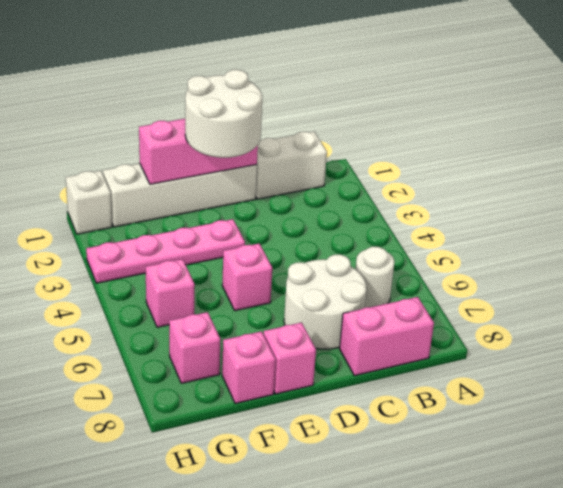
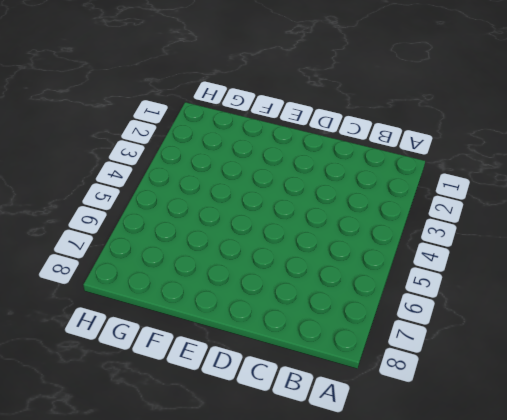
none -> white brick B1:C1 level 1
none -> white round brick B6 level 1
none -> pink brick B8:C8 level 1

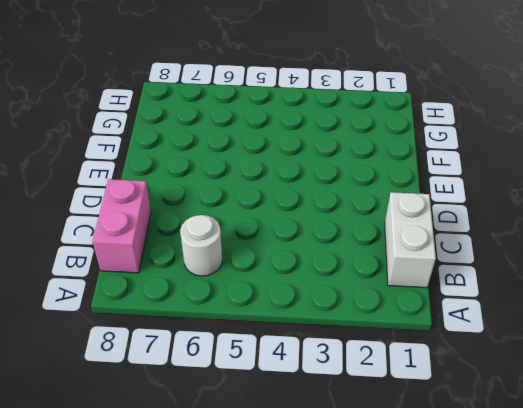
none -> white round brick C6:D7 level 1
none -> white brick D1:G1 level 1
none -> pink plate E3:H3 level 1

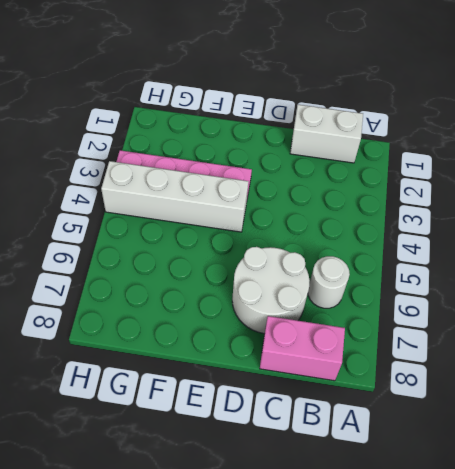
white brick E4:H4 level 1 -> white brick D1:G1 level 1
none -> pink brick E5 level 1
none -> pink brick E8 level 1
none -> pink brick F8 level 1

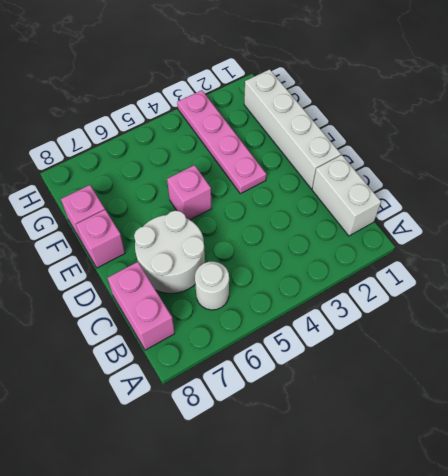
none -> pink brick G5 level 1
none -> pink brick G7 level 1
none -> white brick H1 level 1

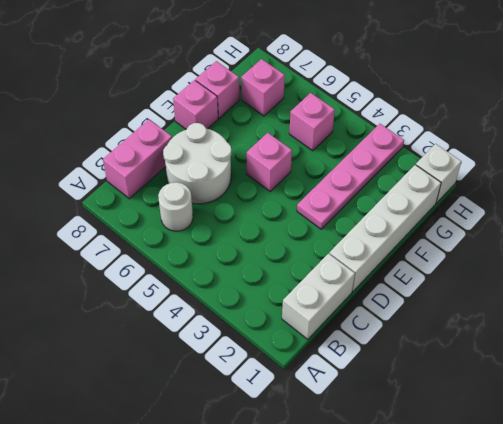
none -> pink brick D1:F1 level 2
none -> white round brick D1:E2 level 3

